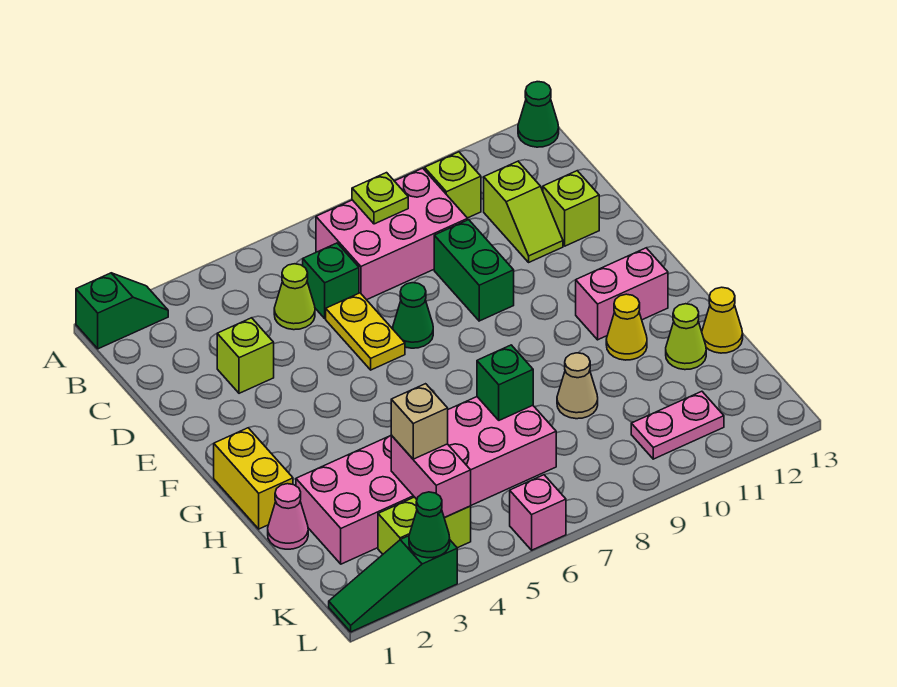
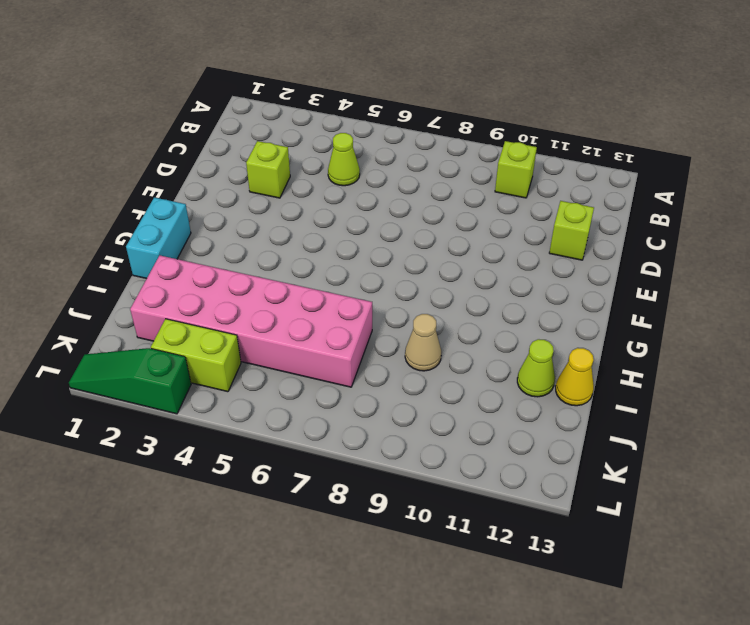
cyan brick G1:H1 level 1 -> yellow brick G1:H1 level 1
none -> green slope A1:A2 level 1 top 1
none -> green cone A13 level 1
none -> pink brick B7:C9 level 1

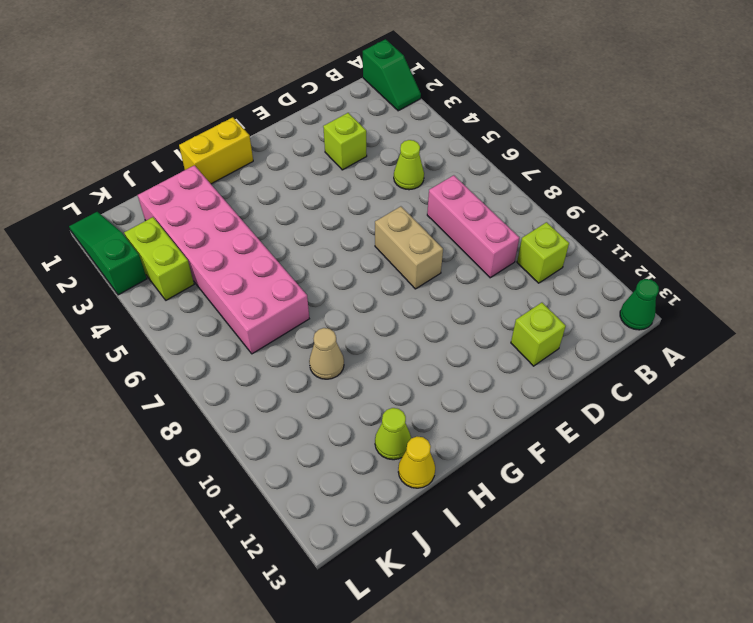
pink brick C7:C9 level 1 -> pink brick B7:C9 level 1
tan brick E7:E8 level 1 -> green cone E7 level 1
none -> green brick C6 level 1
none -> lime slope C11:D11 level 1 top C
none -> yellow plate D6:E6 level 1

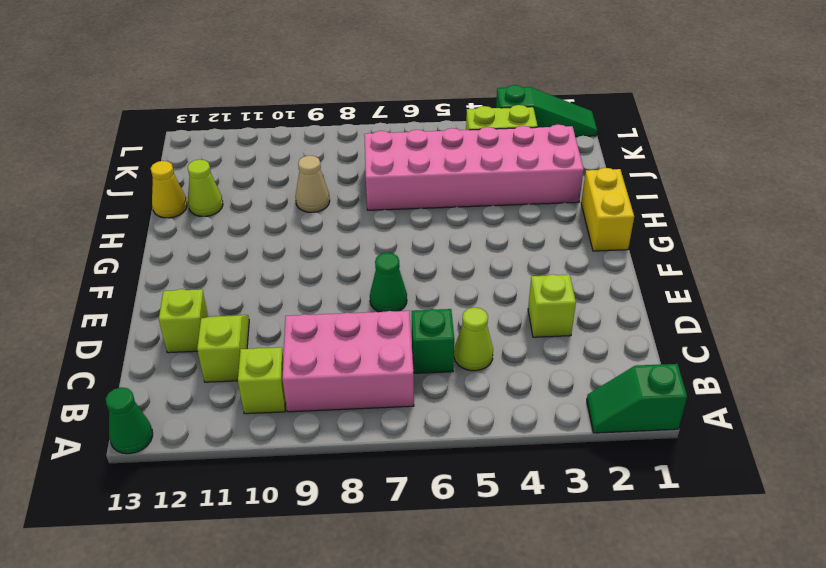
none -> yellow plate D6:E6 level 1
none -> green brick D9:E9 level 1
none -> pink brick G11:G12 level 1

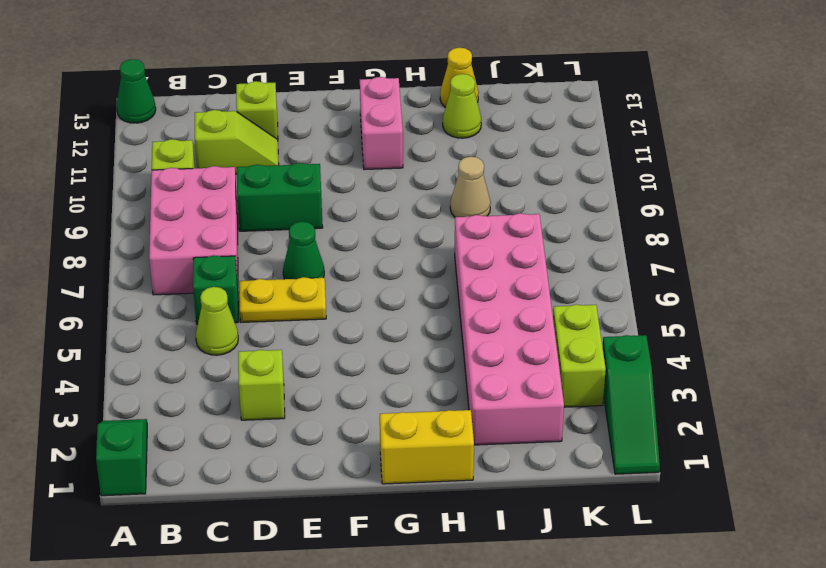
none -> yellow cone H11 level 1
none -> pink cone I1 level 1
none -> pink plate K10:K11 level 1

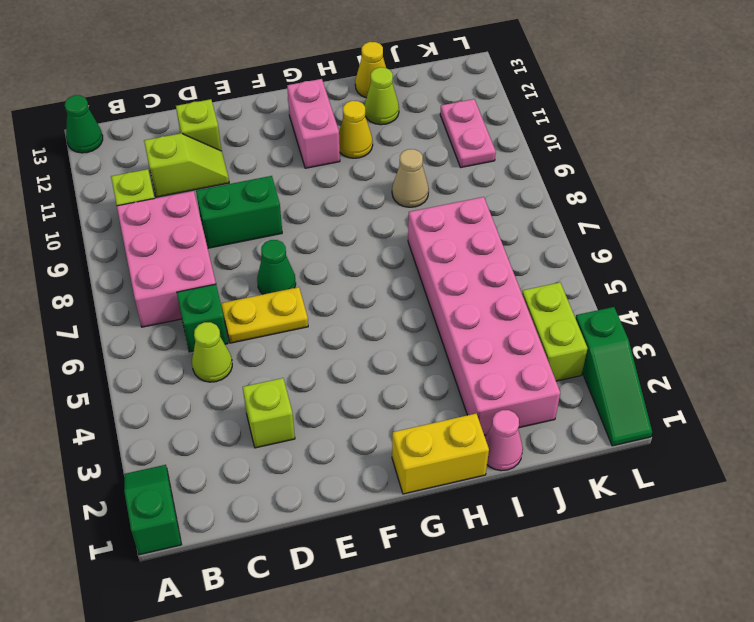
none -> pink brick L6 level 1
none -> lime plate B8 level 2
none -> green brick I7 level 2

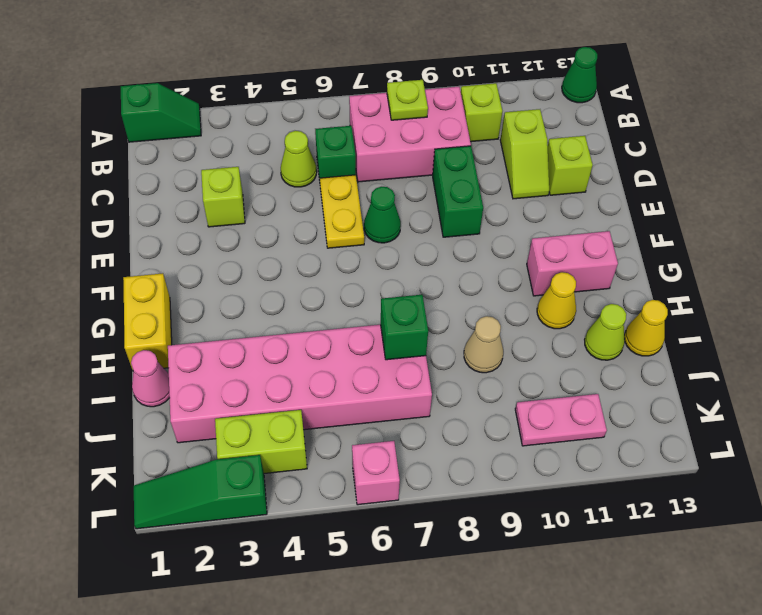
none -> pink brick J4:K4 level 2
none -> green cone L3 level 2
none -> tan brick J4 level 3

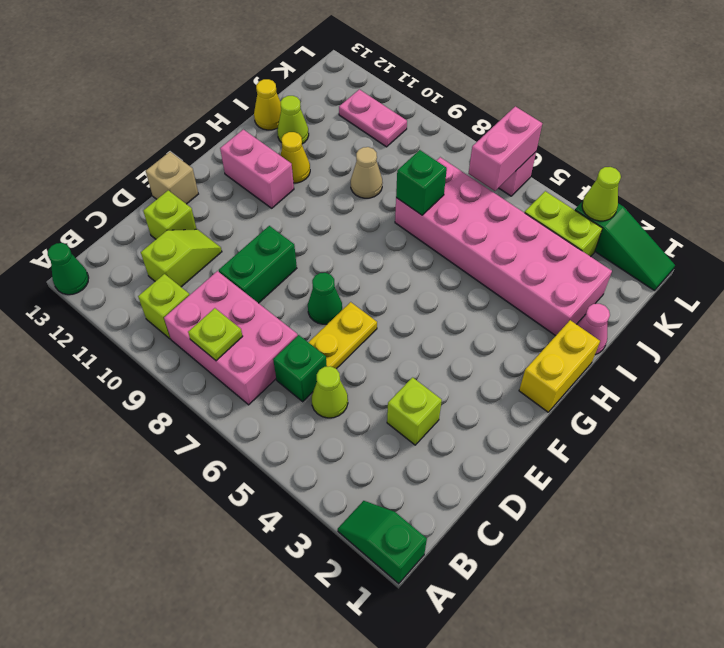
tan brick E13 level 1 -> tan brick J4 level 3
pink brick K6:L6 level 2 -> pink brick J4:K4 level 2
lime cone L3 level 2 -> green cone L3 level 2

